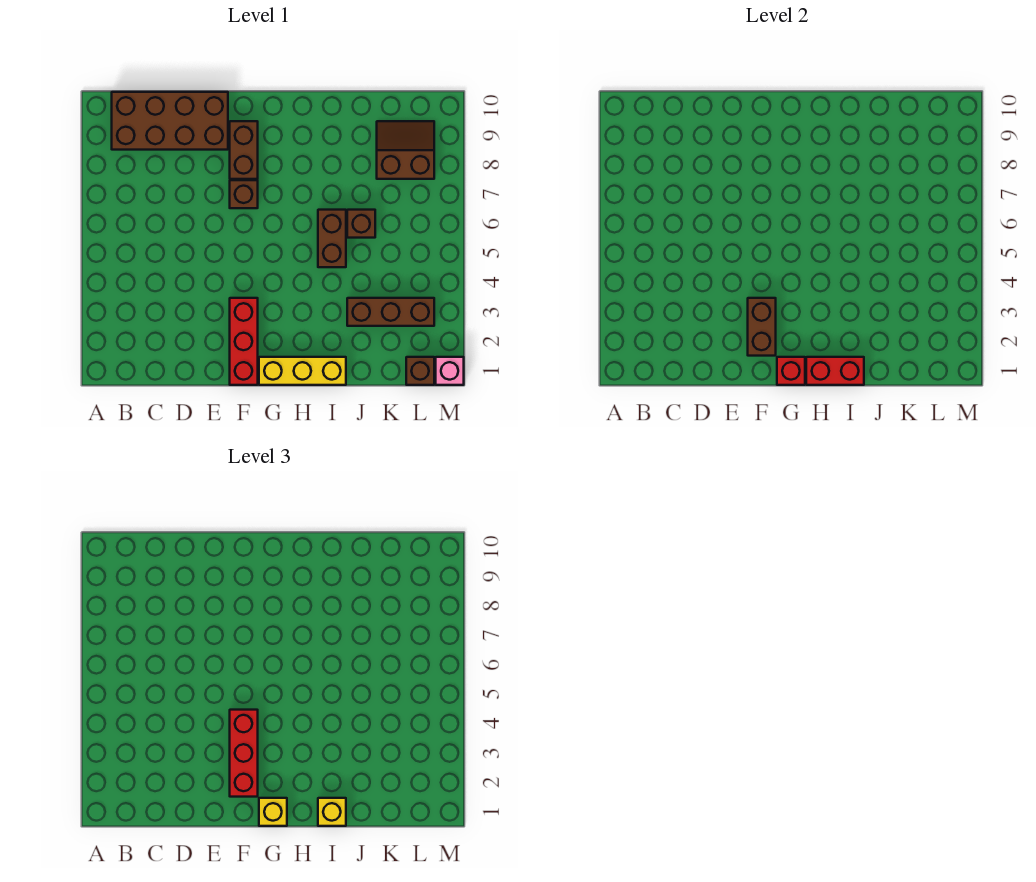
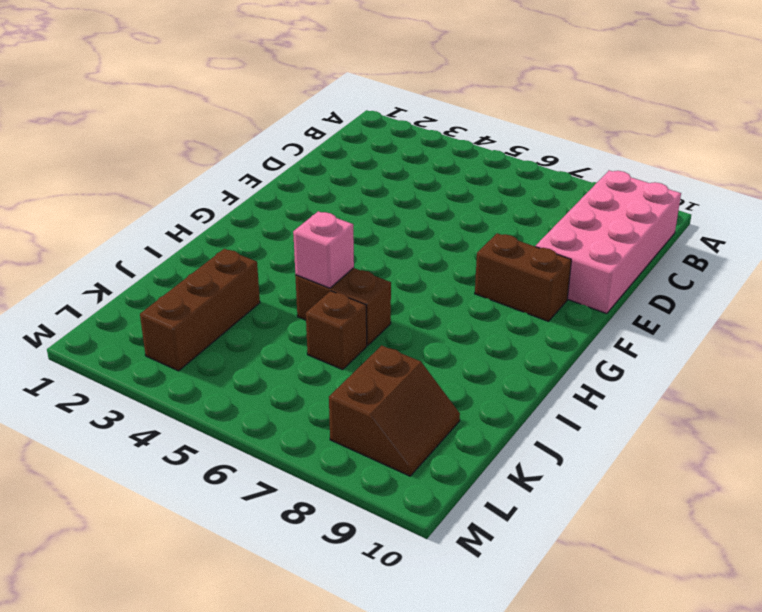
pink brick B9:E10 level 1 -> brown brick B9:E10 level 1
pink brick I5 level 2 -> pink brick M1 level 1
none -> red brick F1:F3 level 1
none -> brown brick F7 level 1
none -> yellow brick G1:I1 level 1

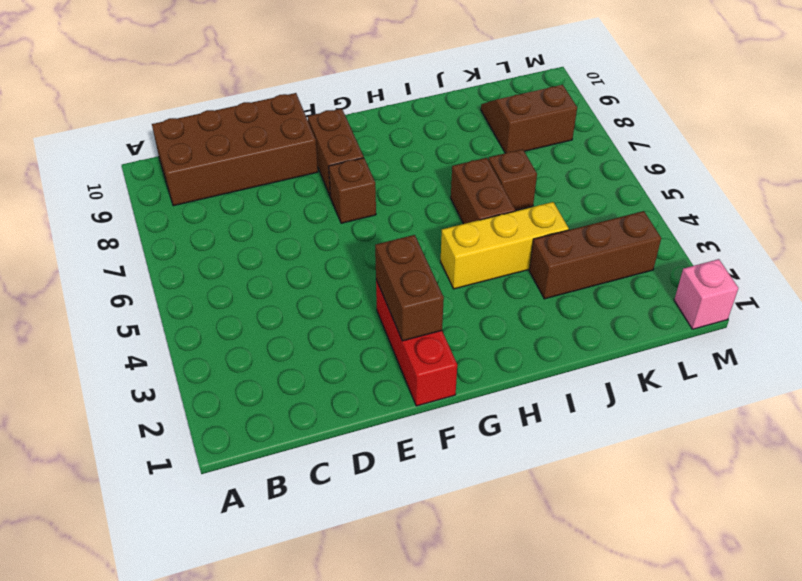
yellow brick H4:J4 level 1 -> yellow brick G1:I1 level 1
none -> brown brick L1 level 1
none -> red brick G1 level 2
none -> red brick H1:I1 level 2

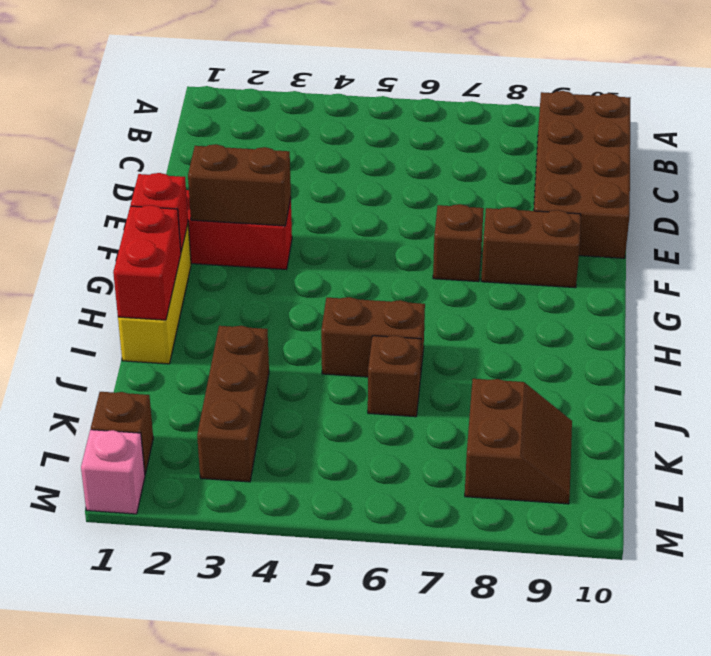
none -> red brick F2:F4 level 3
none -> yellow brick G1 level 3
none -> yellow brick I1 level 3

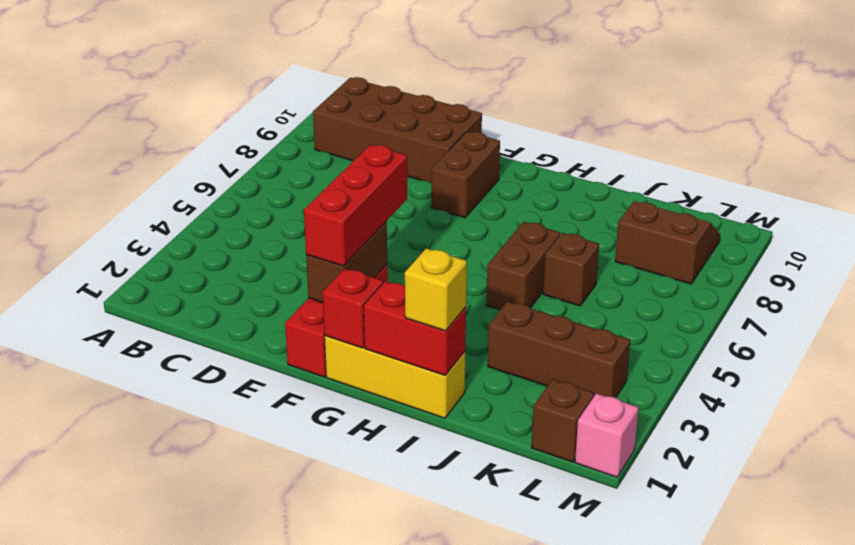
none -> brown brick F7 level 1
none -> yellow brick G1 level 3

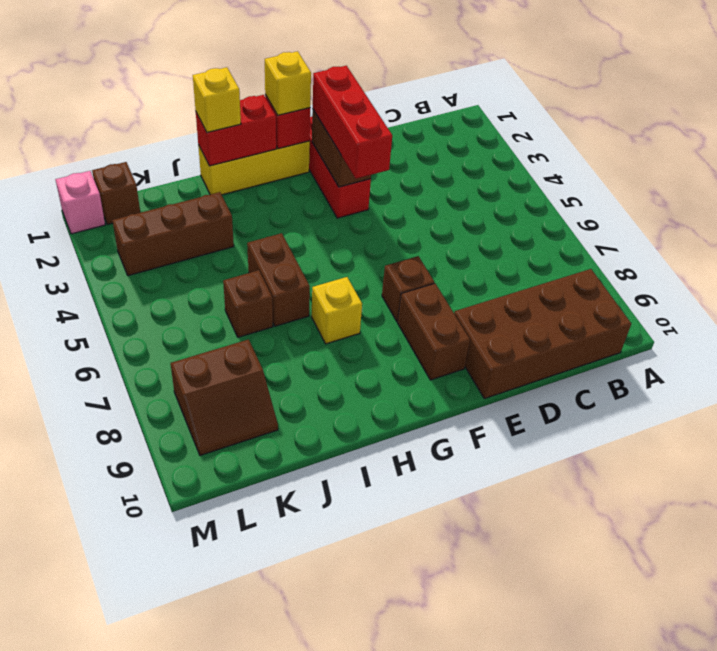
yellow brick H7 level 1 -> none

